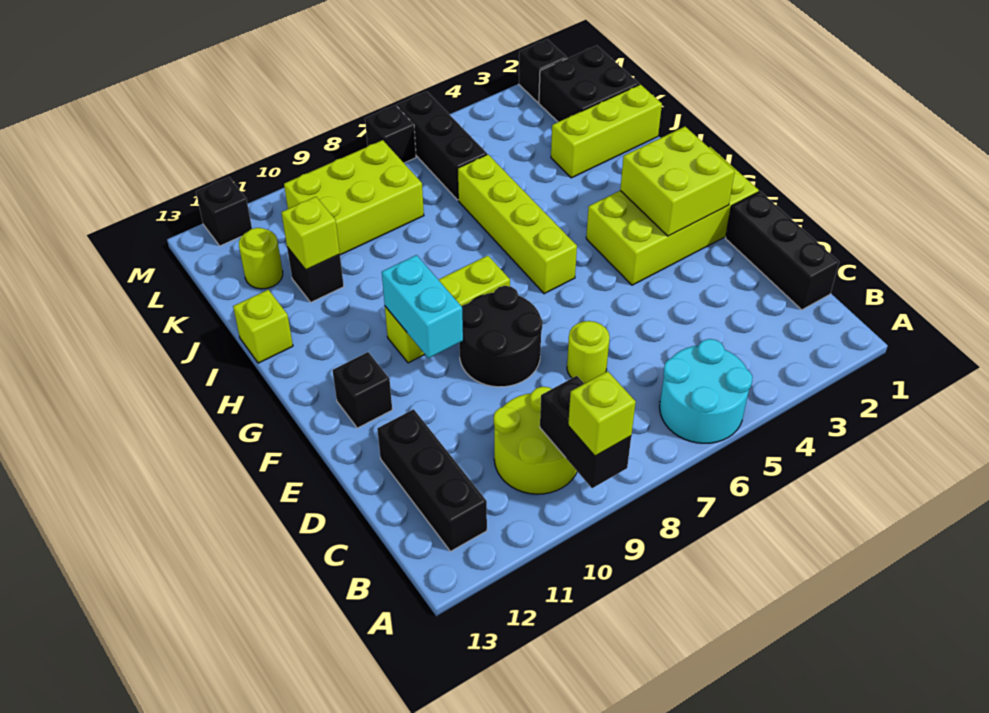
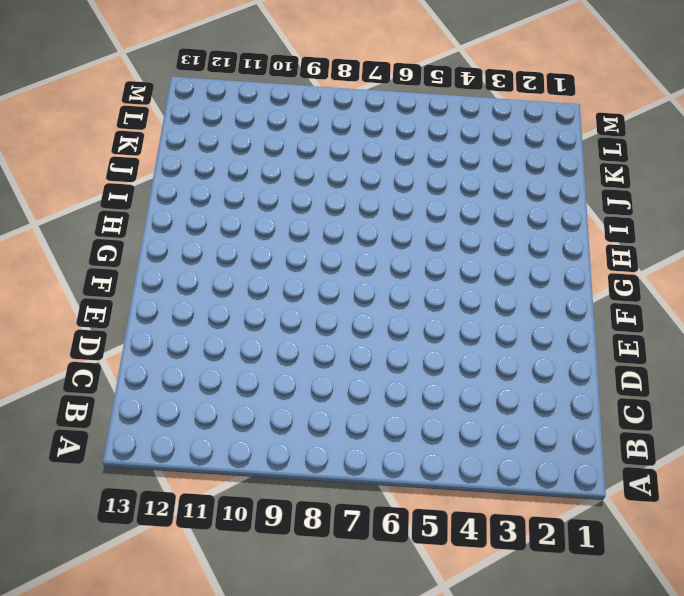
none -> cyan round brick A5:B6 level 1
none -> lime round brick B9:C10 level 1
none -> black brick B12:D12 level 1

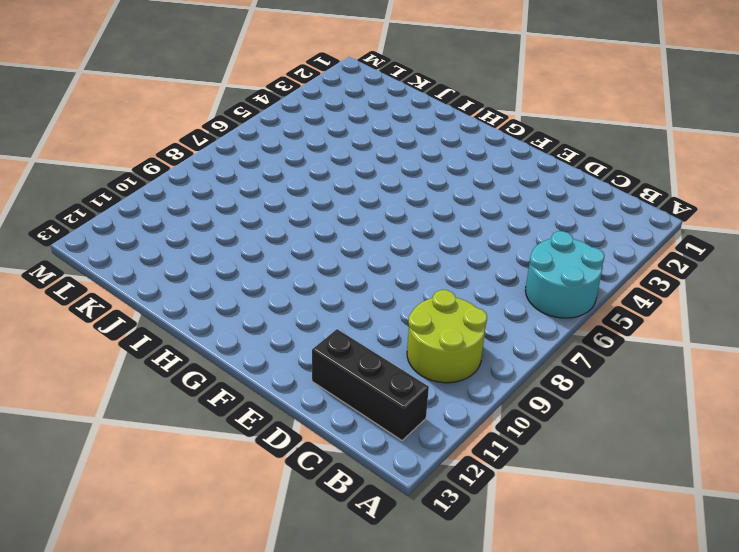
none -> black brick C1:E1 level 1
none -> lime round brick D7 level 1
none -> black round brick E8:F9 level 1

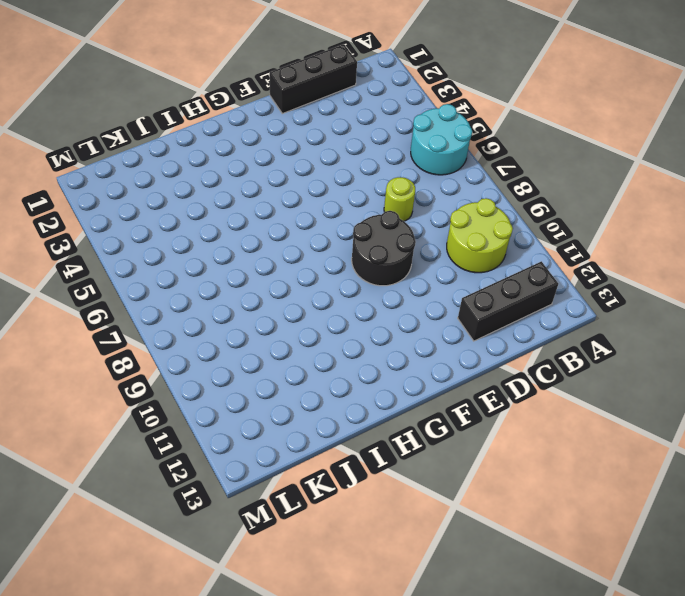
none -> lime brick F1:G4 level 1
none -> black brick F12 level 1
none -> lime brick G6:J6 level 1

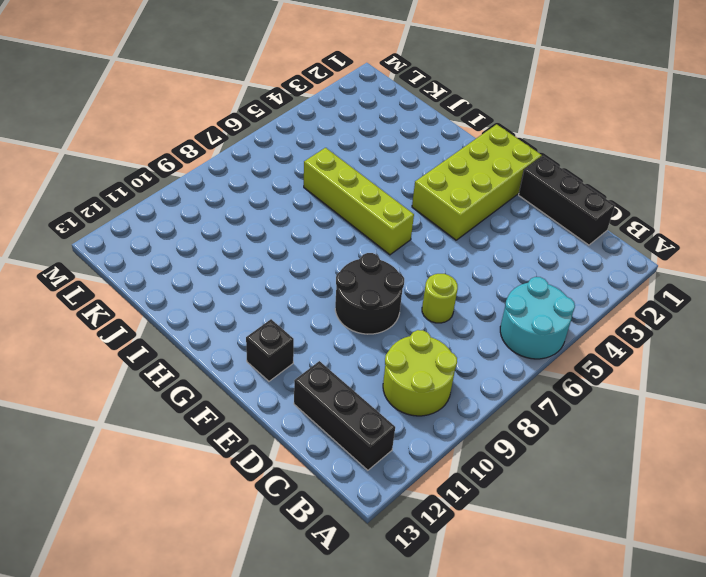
none -> lime brick G8:G10 level 1
none -> lime brick I13 level 1
none -> lime brick J1:J3 level 1

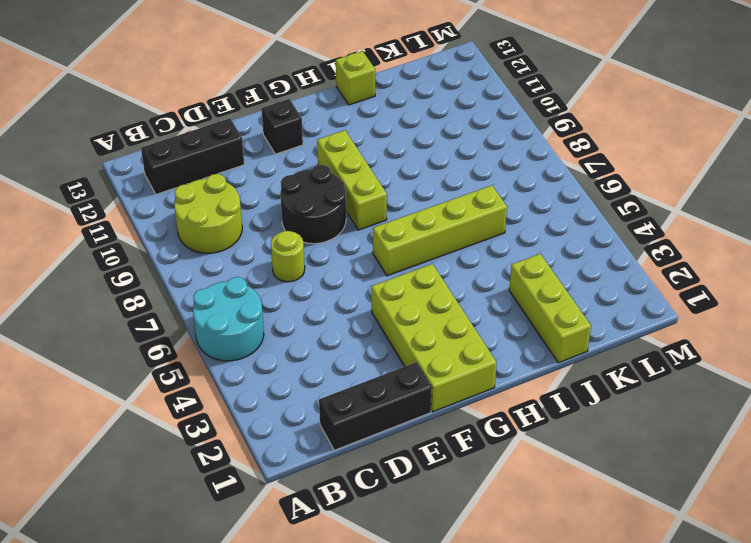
none -> black brick J11 level 1
none -> black brick K1:L2 level 1
none -> black brick K6:M6 level 1

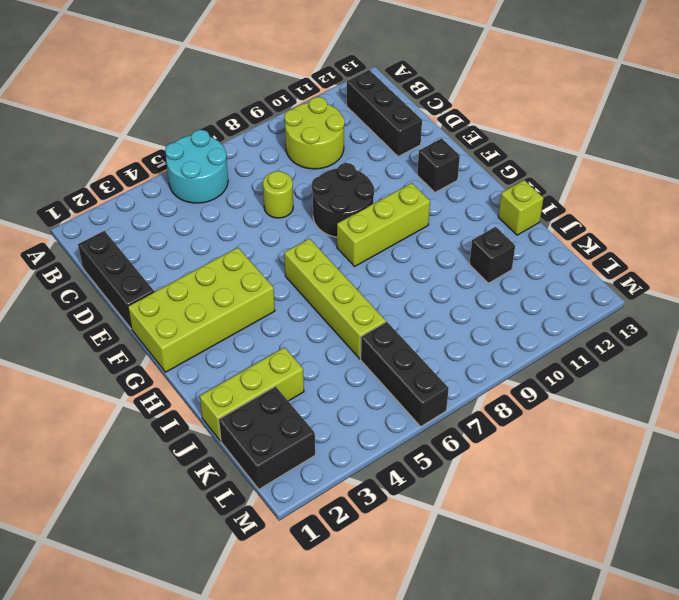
none -> lime brick K8:L10 level 1
none -> lime round brick K12 level 1
none -> black brick M2 level 1

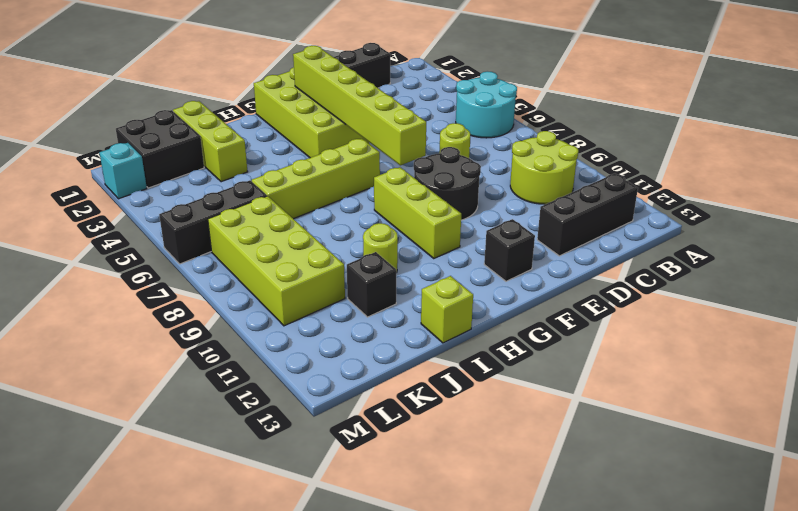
lime brick F2:F7 level 2 -> lime brick F2:G3 level 2
lime round brick I10 level 1 -> lime round brick K12 level 1
lime brick K7:L10 level 1 -> lime brick K8:L10 level 1
cyan brick M2 level 1 -> black brick M2 level 1
none -> black brick M7 level 1
none -> black brick M12 level 1
none -> black brick A9:B9 level 2

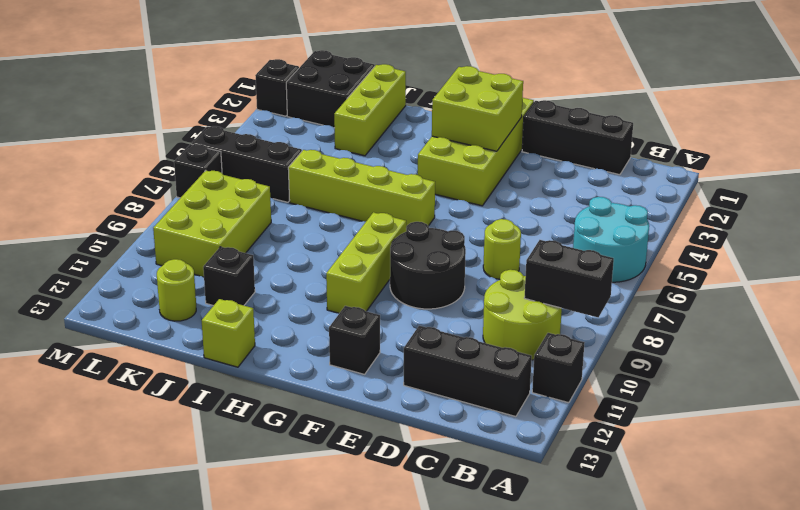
black brick A11 level 1 -> black brick M12 level 1
none -> cyan brick F10:G10 level 2
none -> lime brick J11 level 2
none -> lime brick A9 level 3

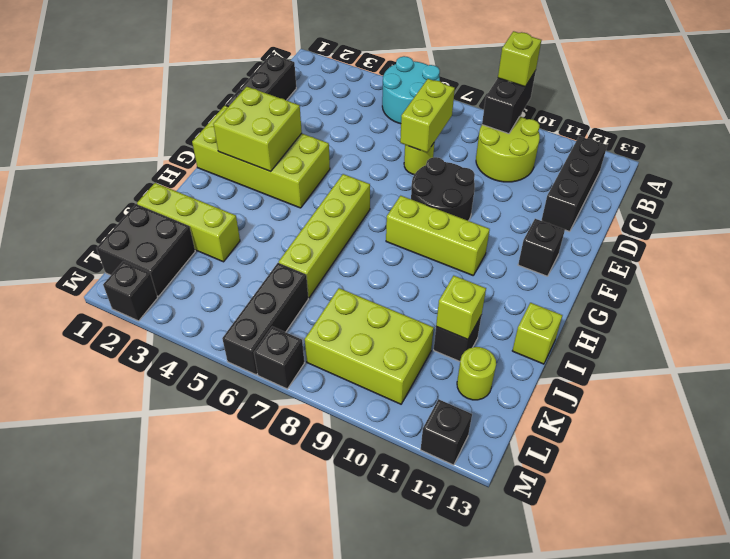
lime brick C7:D7 level 2 -> none
none -> cyan brick F10:G10 level 2

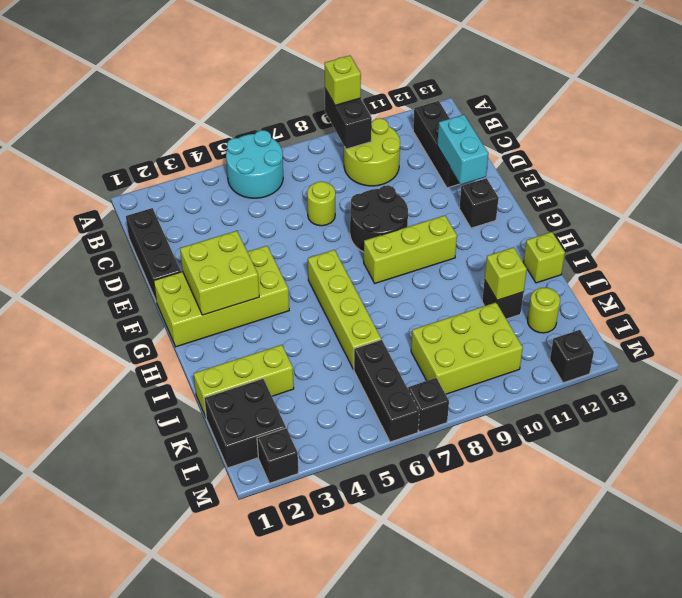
cyan brick D12:E12 level 2 -> cyan brick F10:G10 level 2

